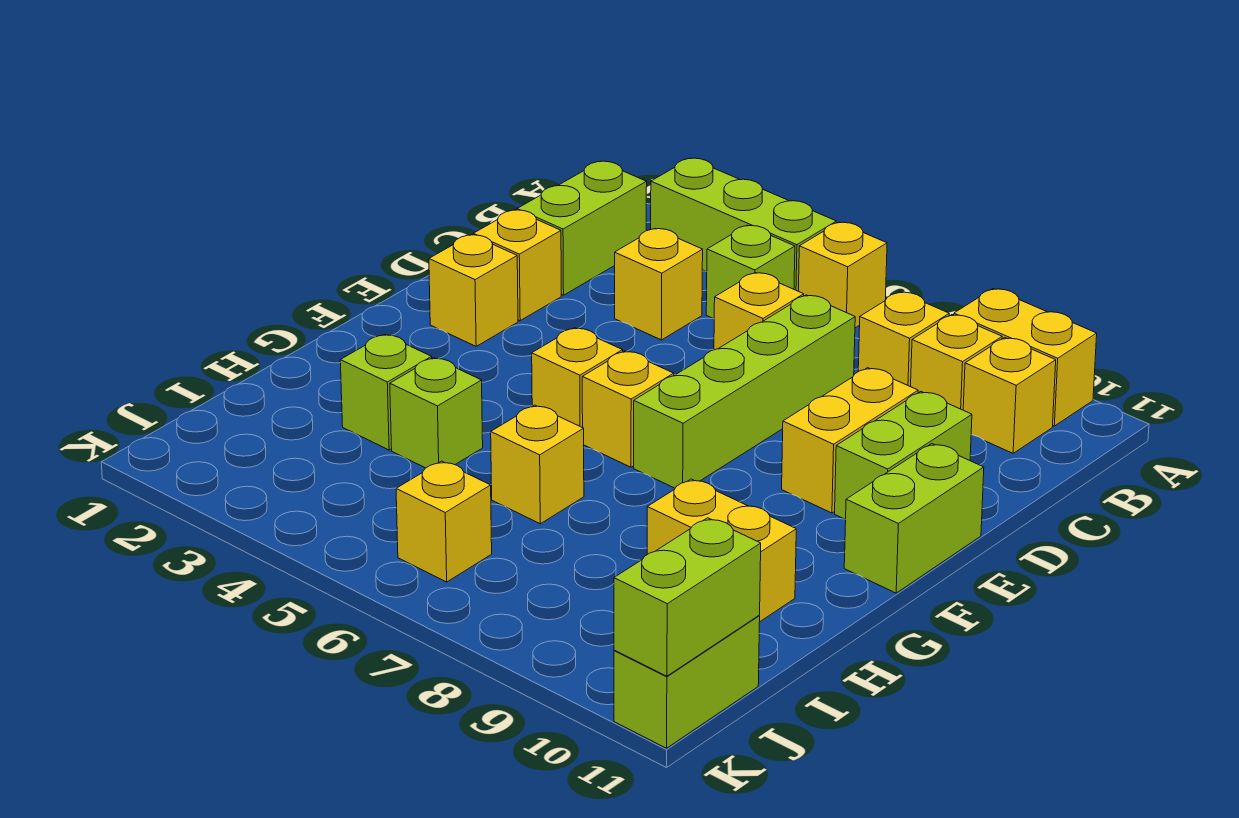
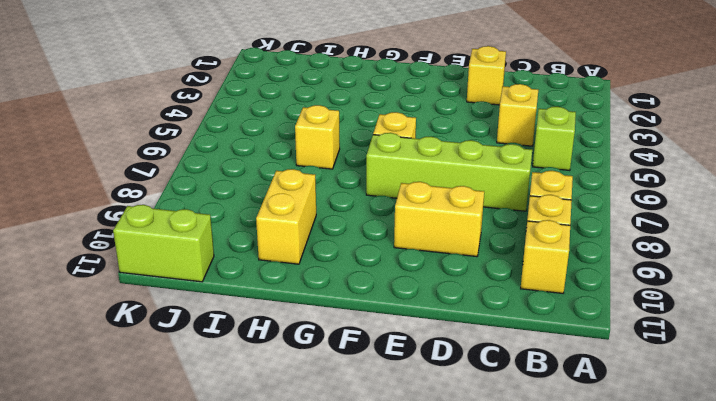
none -> lime brick A3:A5 level 1
none -> yellow brick A6 level 1
none -> yellow brick A9:A10 level 1

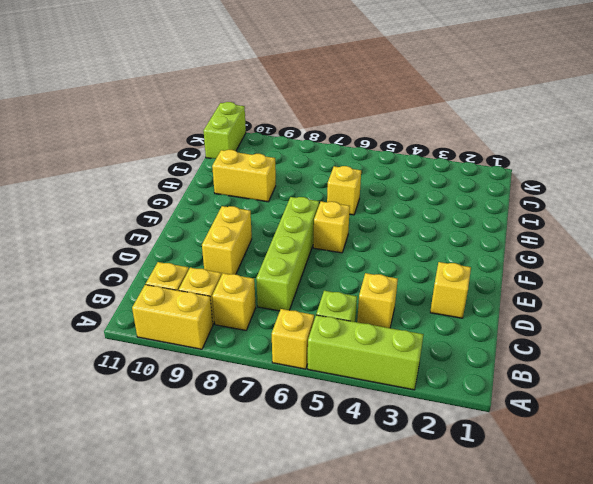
none -> lime brick B2:C2 level 1
none -> yellow brick C6 level 1
none -> lime brick D10:E10 level 1

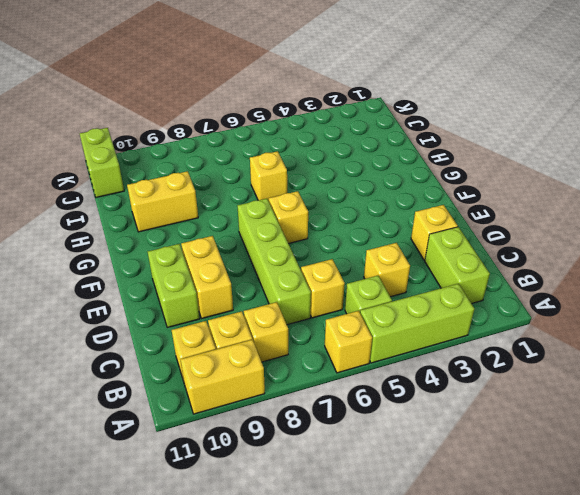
none -> yellow brick E2 level 1
none -> lime brick E11:F11 level 1
none -> yellow brick F5 level 1

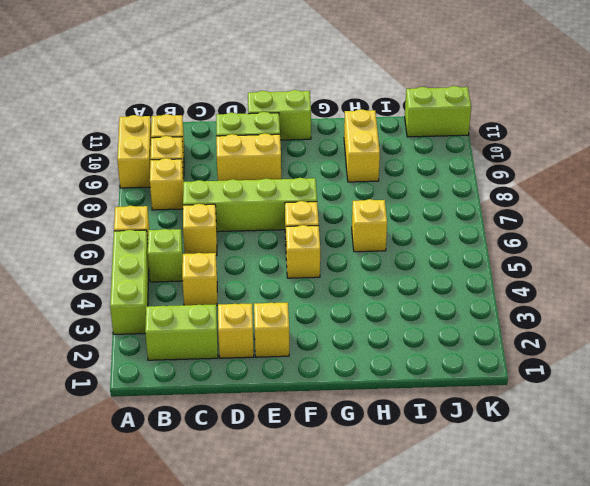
none -> lime brick H3 level 1
none -> lime brick H4 level 1
none -> yellow brick J6 level 1

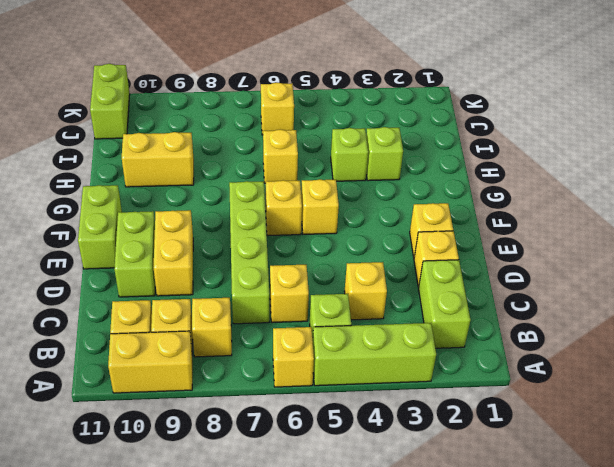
none -> lime brick J11:K11 level 2

